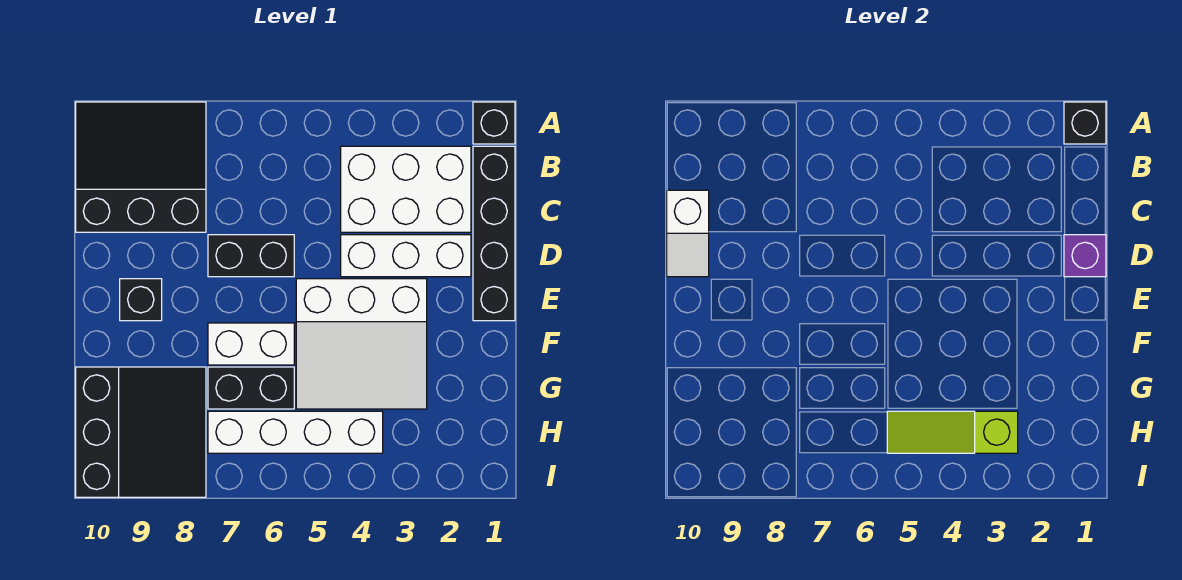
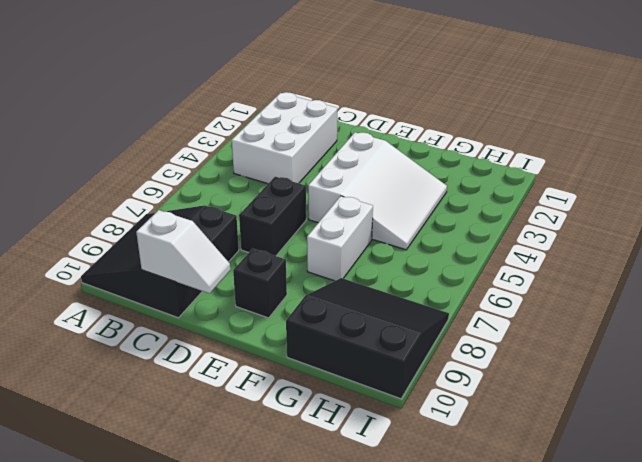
none -> black brick A1 level 1
none -> black brick B1:E1 level 1
none -> white brick D2:D4 level 1

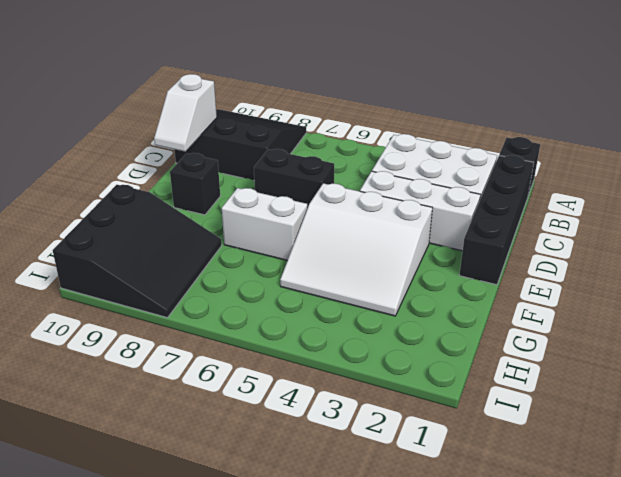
none -> black brick G6:G7 level 1
none -> white brick H4:H7 level 1
none -> black brick A1 level 2

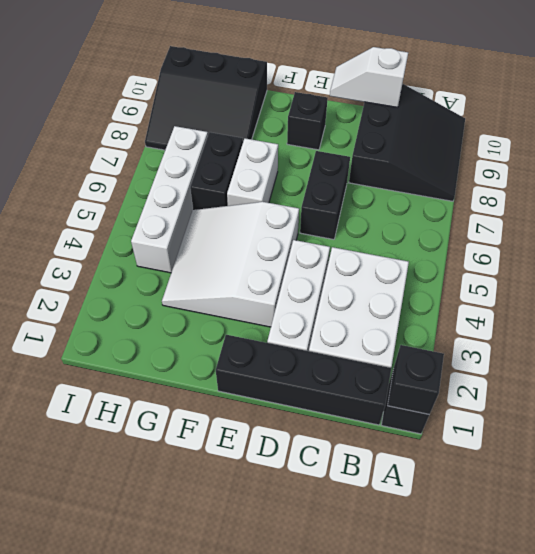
none -> purple brick D1 level 2
none -> lime slope H3:H5 level 2 top 3

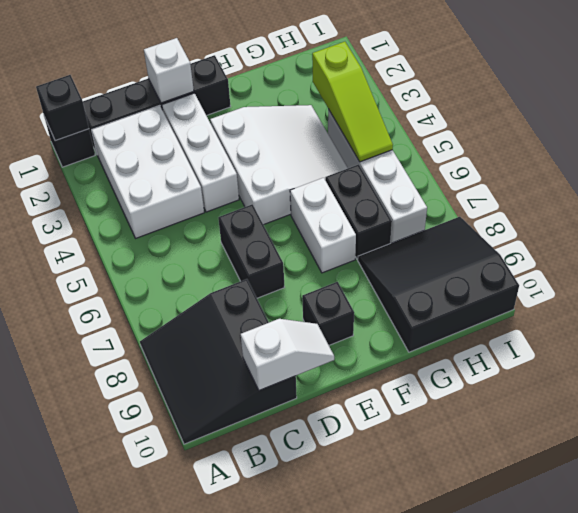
white brick D1 level 2 -> purple brick D1 level 2

